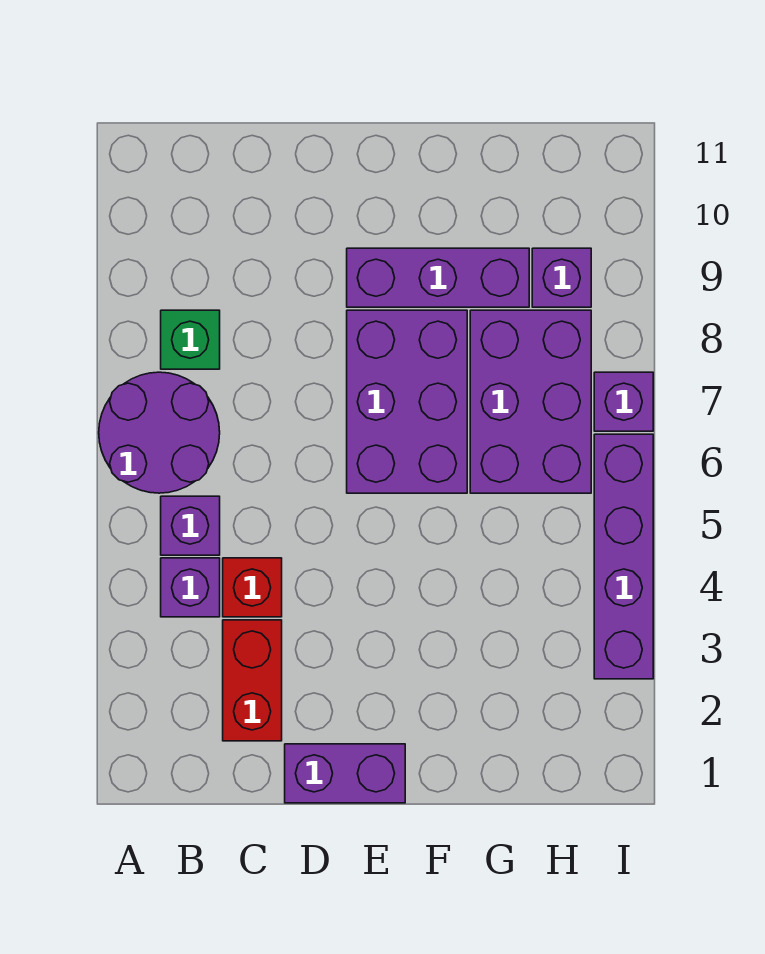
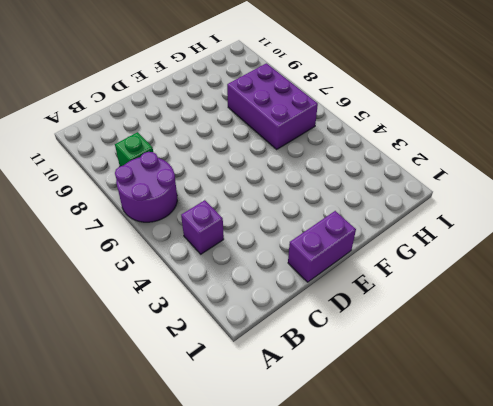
none -> purple brick B5 level 1
none -> red brick C2:C3 level 1
none -> red brick C4 level 1

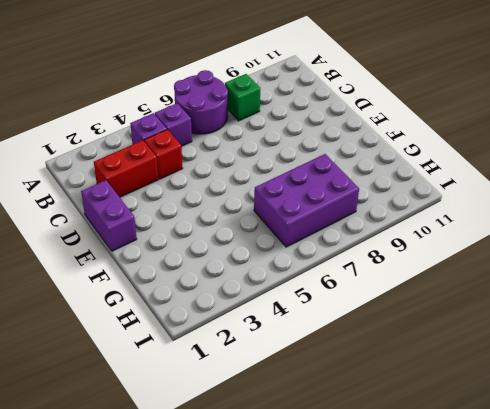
none -> purple brick E6:F8 level 1
none -> purple brick E9:G9 level 1
none -> purple brick H9 level 1

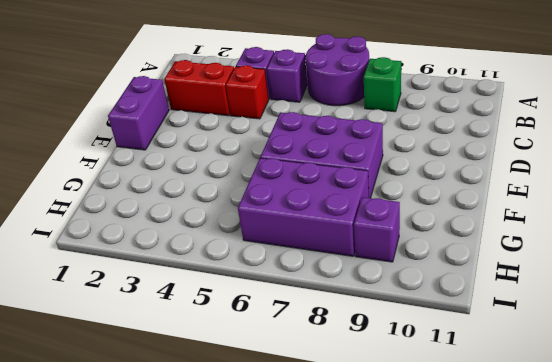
none -> purple brick E9:G9 level 1
none -> purple brick I3:I6 level 1
none -> purple brick I7 level 1

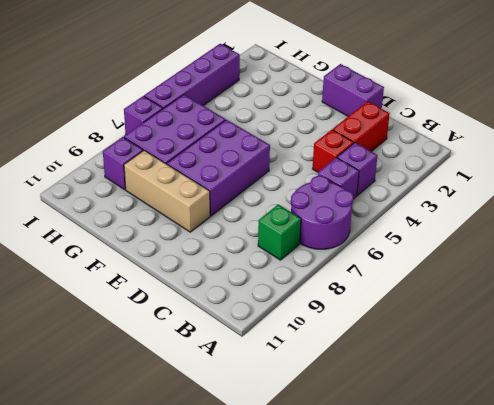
tan brick E9:G9 level 1 -> purple brick E9:G9 level 1

